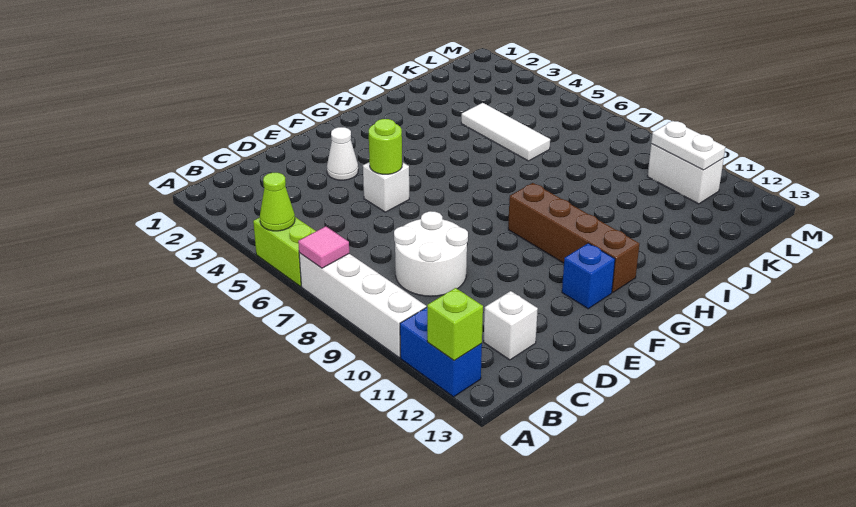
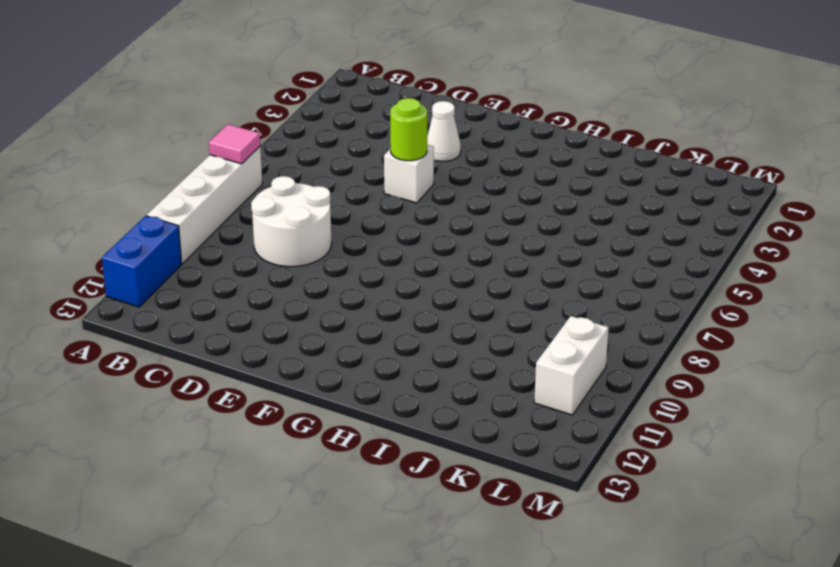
none -> lime brick A5:A6 level 1
none -> white brick C12 level 1
none -> blue brick F12 level 1

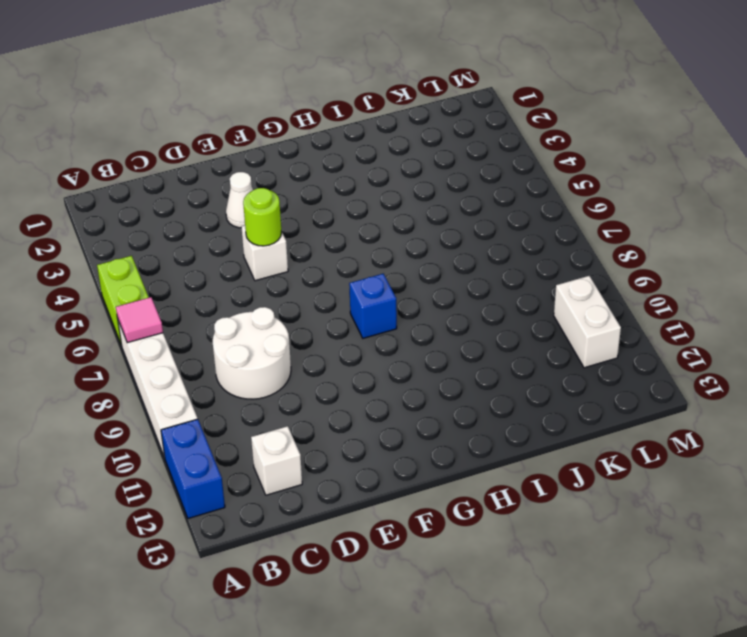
blue brick G8 level 1 -> blue brick F12 level 1
none -> brown brick G9:G12 level 1
none -> white tile J4:J6 level 1
none -> lime cone A5 level 2

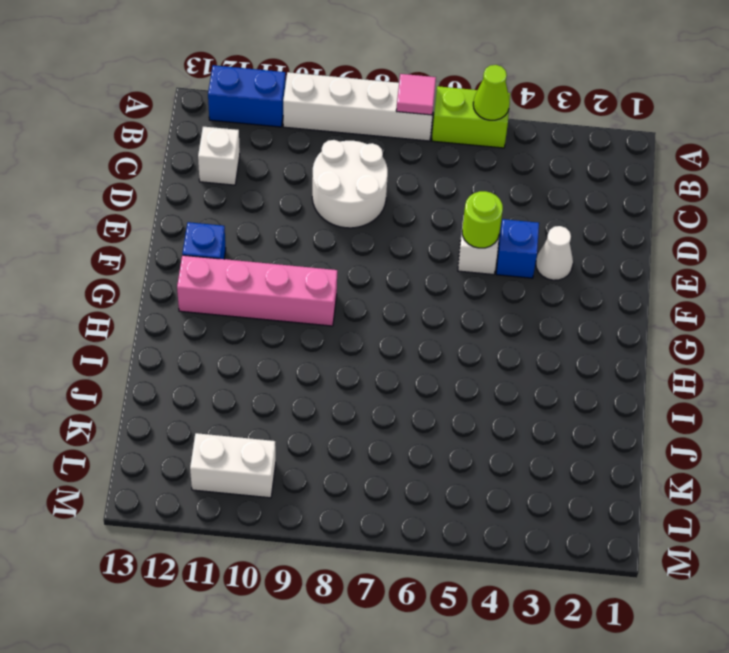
blue brick E4 level 1 -> none
pink brick G9:G12 level 1 -> brown brick G9:G12 level 1
none -> white tile J4:J6 level 1
none -> lime brick A12 level 2
none -> white plate L10:L11 level 2

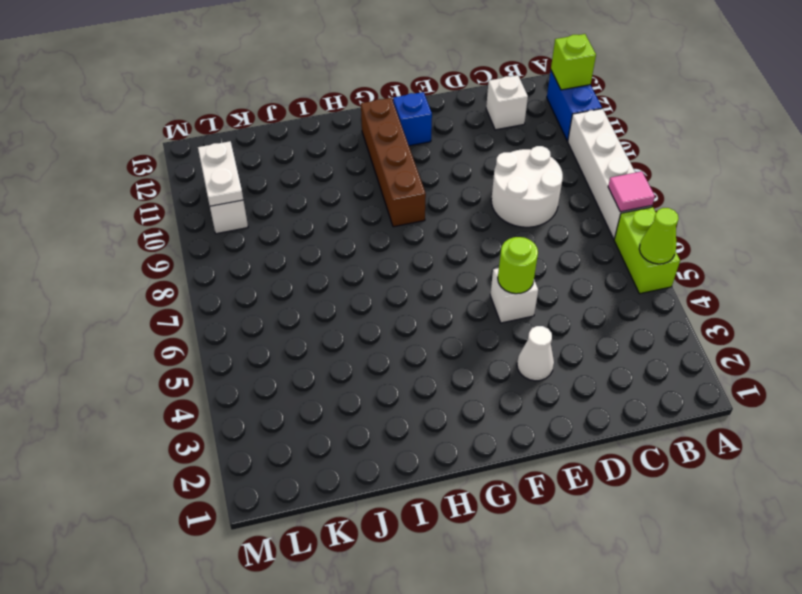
none -> white tile J4:J6 level 1

